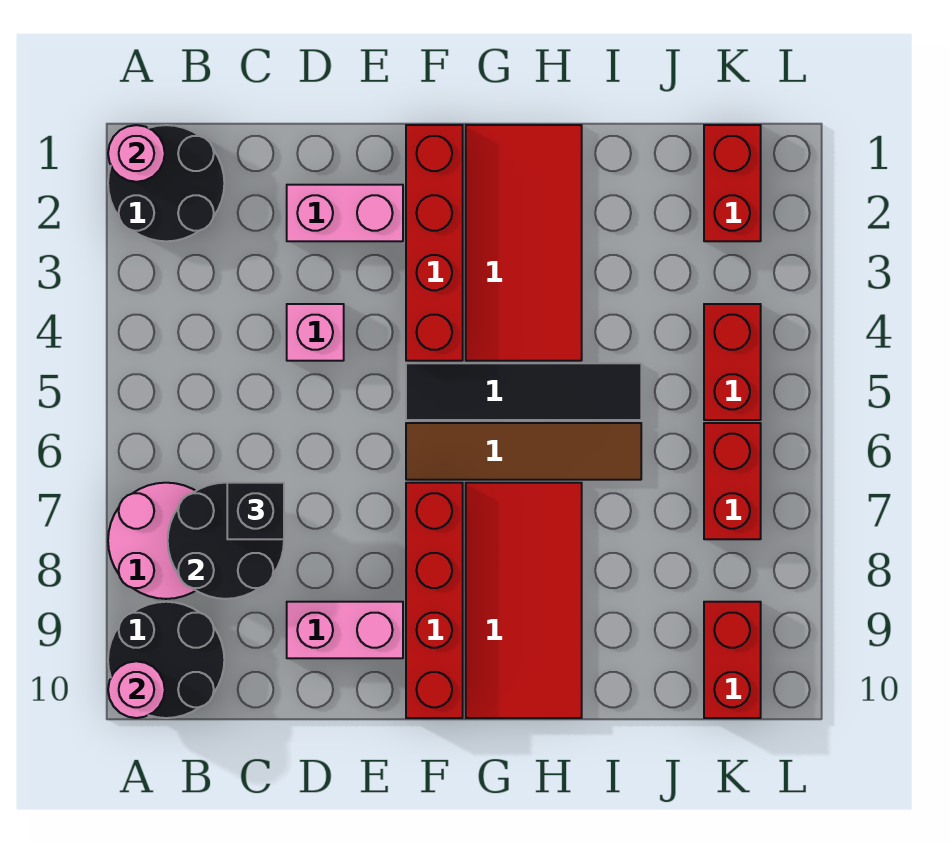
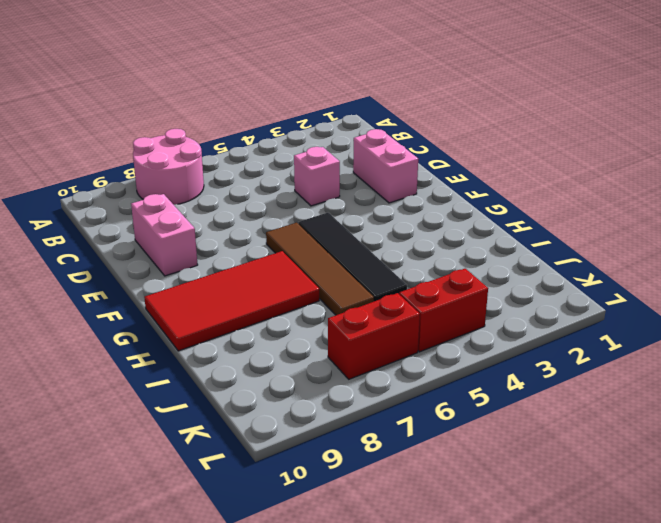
none -> black round brick A1:B2 level 1
none -> black round brick A9:B10 level 1
none -> red brick F1:F4 level 1

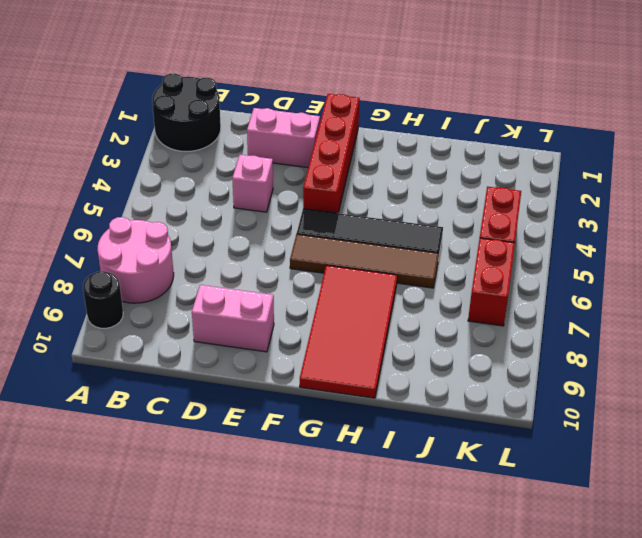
black round brick A9 level 1 -> black round brick A9:B10 level 1
none -> red brick F7:F10 level 1
none -> red tile G1:H4 level 1
none -> red brick K1:K2 level 1

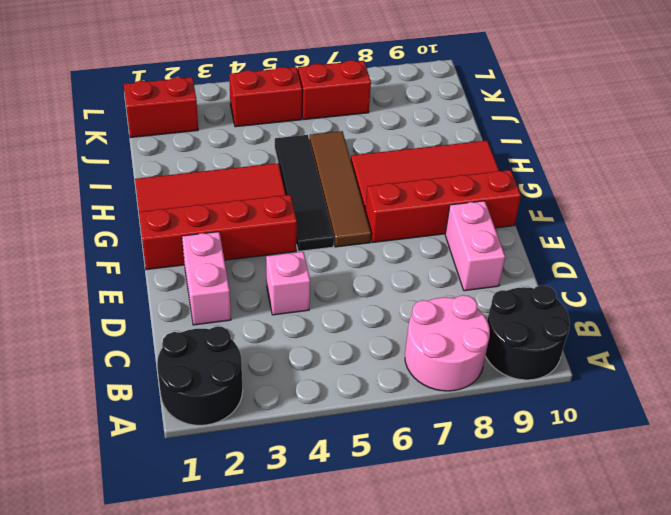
none -> red brick K9:K10 level 1
none -> pink round brick A1 level 2
none -> pink round brick A10 level 2

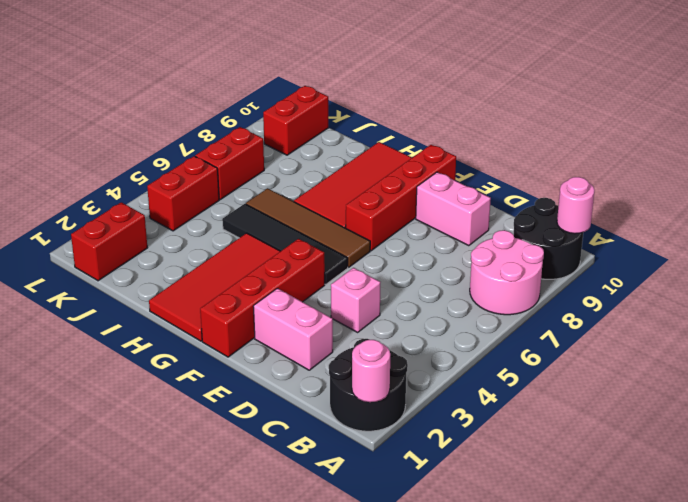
none -> black round brick B7:C8 level 2
none -> black brick C7 level 3

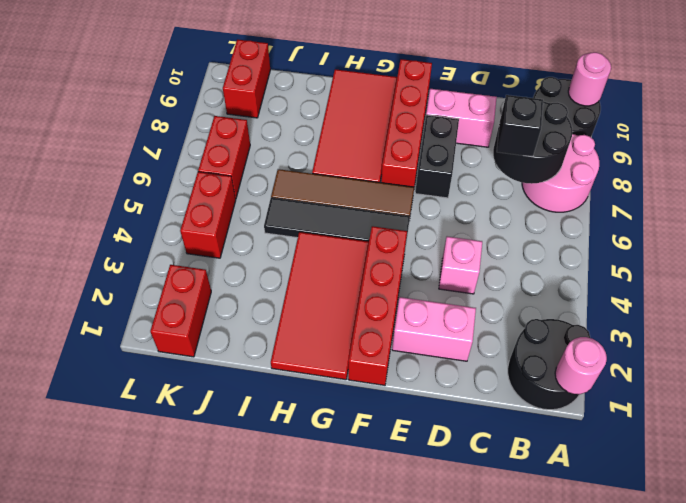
black brick E7:E8 level 1 -> none

